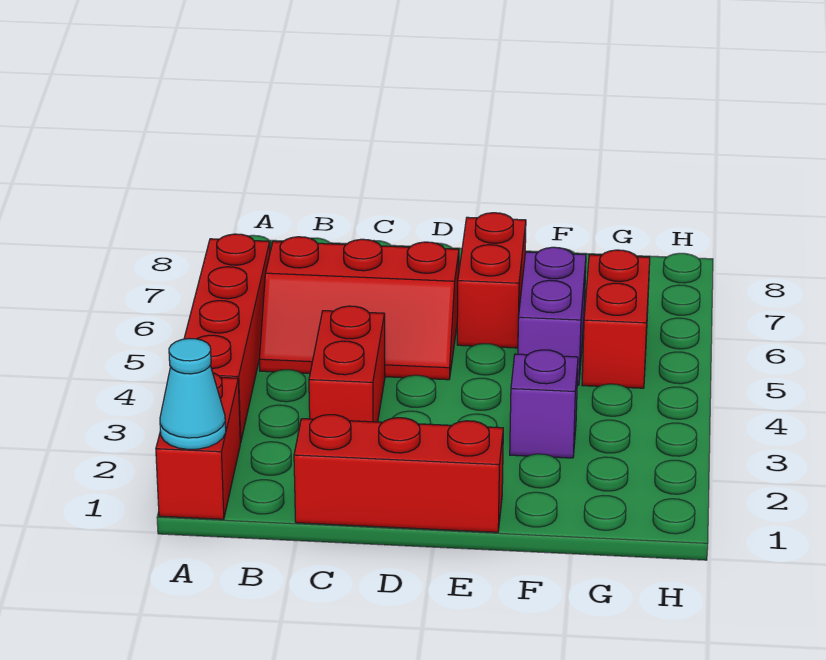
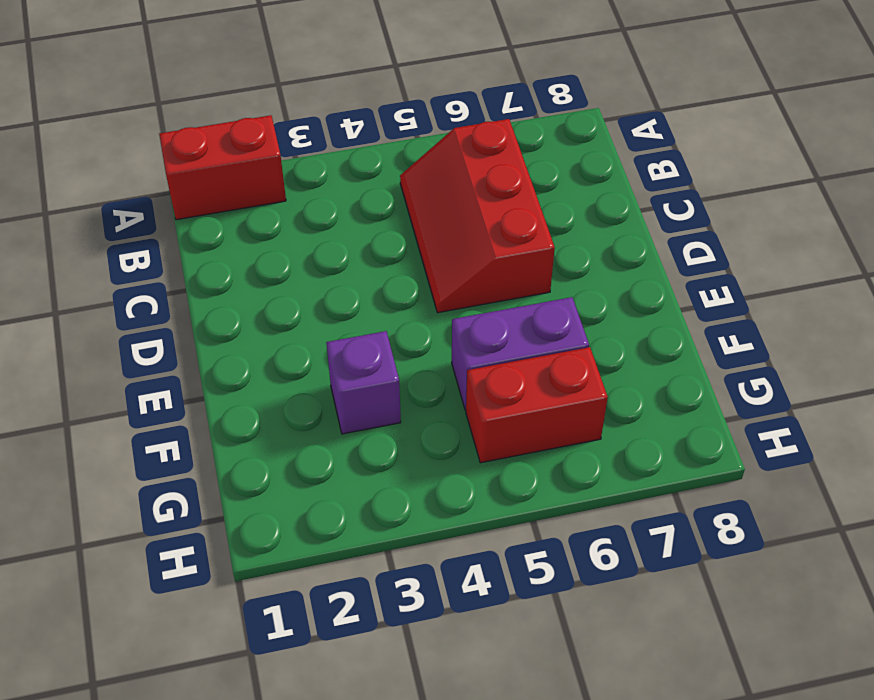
none -> red brick A3:A6 level 1
none -> red brick C1:E1 level 1

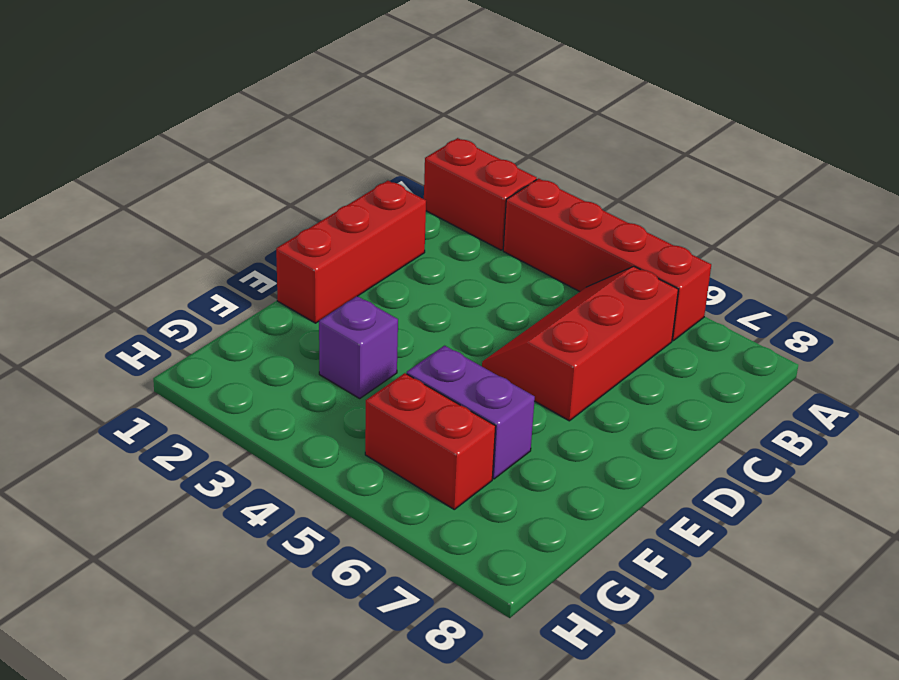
none -> red brick C3:C4 level 1
none -> red brick E6:E7 level 1

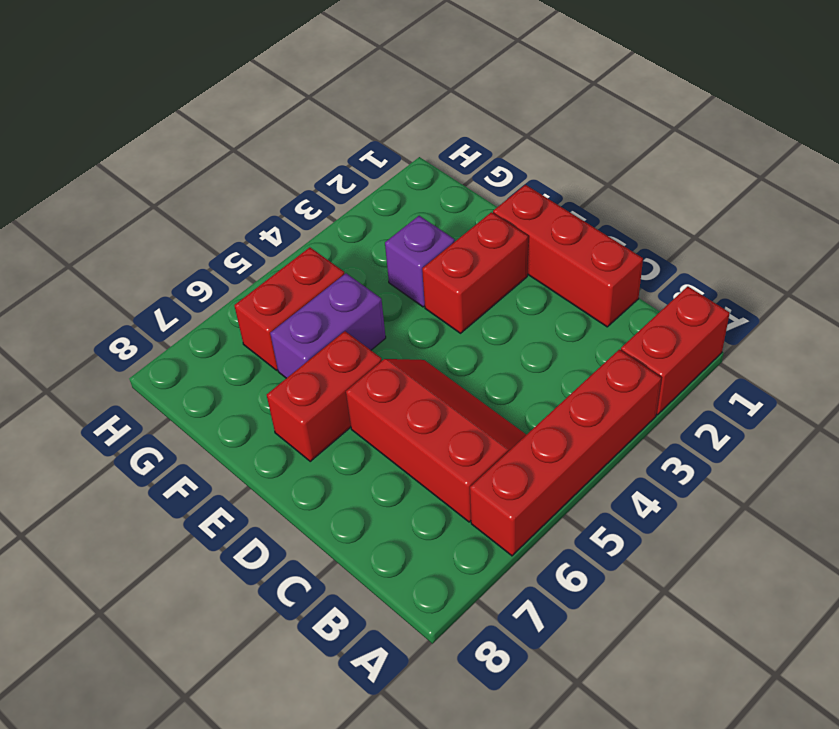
red brick E2:E3 level 1 -> red brick C3:C4 level 1
none -> cyan cone A1 level 2

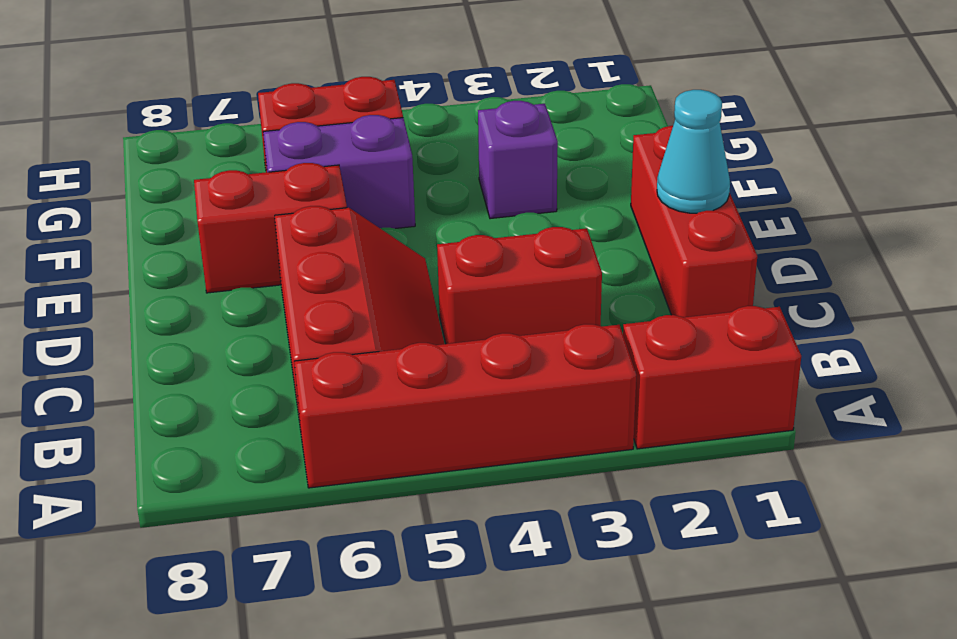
cyan cone D1 level 2 -> cyan cone A1 level 2

